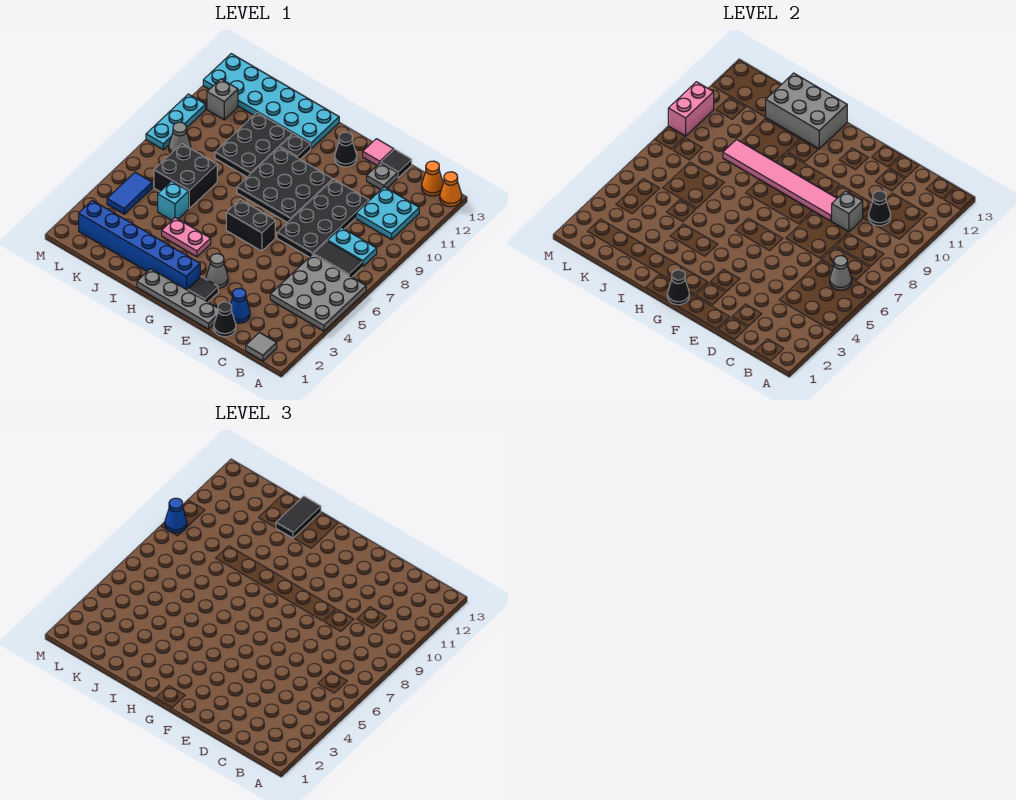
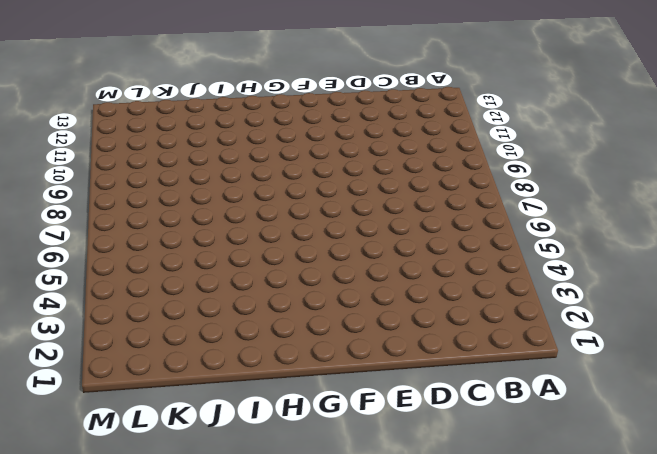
none -> grey plate A4:C6 level 1
none -> orange cone A13 level 1
none -> grey tile B1 level 1
none -> black tile B7:C7 level 1

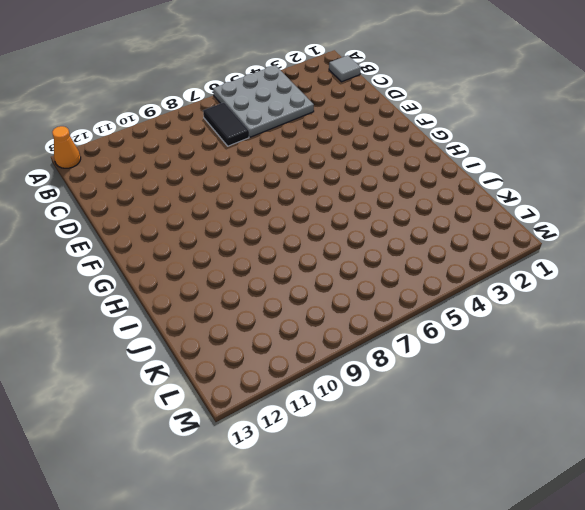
none -> cyan plate B8:C8 level 1
none -> cyan plate B10:C11 level 1
none -> orange cone B13 level 1
none -> black cone D1 level 1

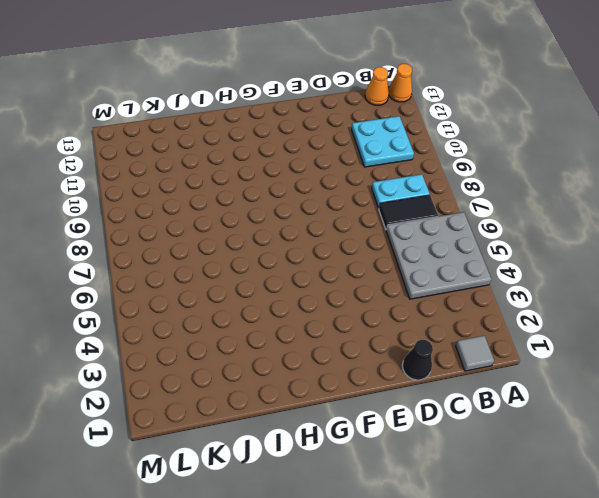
none -> blue cone D2 level 1
none -> black plate D7:E10 level 1
none -> grey plate D12 level 1
none -> black tile D13 level 1

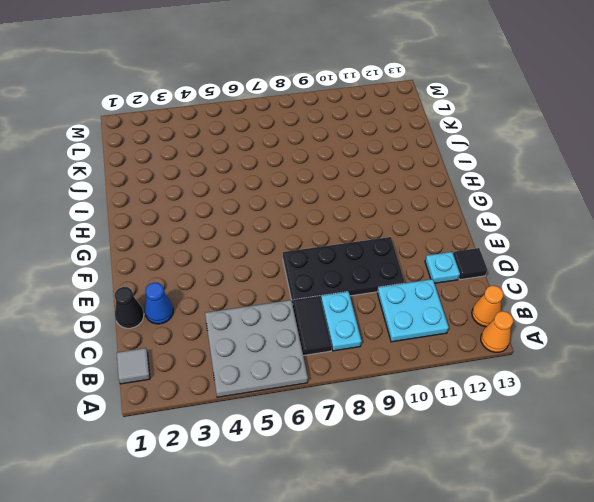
cyan plate D12 level 1 -> grey plate D12 level 1
none -> grey plate E1:H1 level 1
none -> pink tile E13 level 1
none -> black tile F2 level 1
none -> grey cone F3 level 1

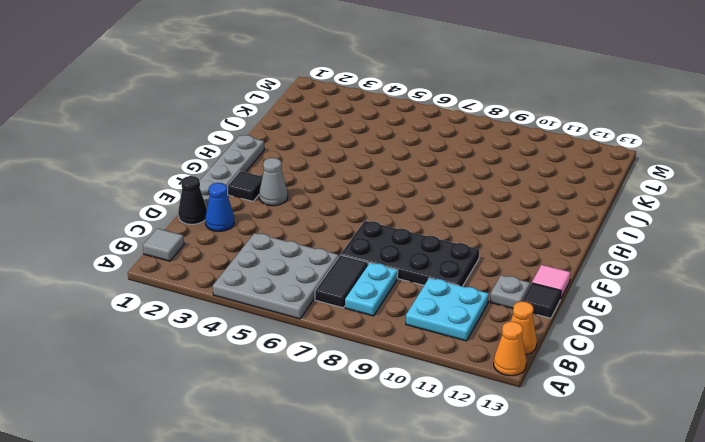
none -> black brick F6:G6 level 1
none -> black plate F8:H10 level 1
none -> black cone F12 level 1
none -> blue brick G2:L2 level 1

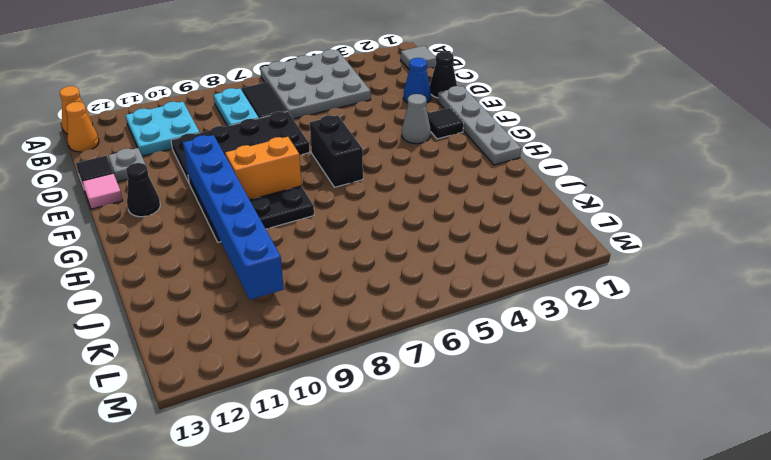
blue brick F10:K10 level 2 -> blue brick G2:L2 level 1
orange brick G8:G9 level 2 -> pink tile E9:J9 level 2
none -> pink plate H4:I4 level 1
none -> black plate H11 level 1
none -> cyan plate H12:M13 level 1
none -> black plate I9:J11 level 1

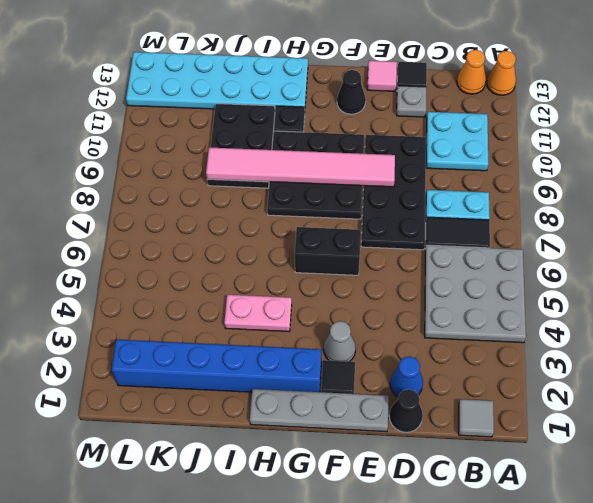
none -> cyan brick J5 level 1
none -> black brick J6:K7 level 1
none -> blue tile L4:L5 level 1
none -> grey cone L8 level 1

